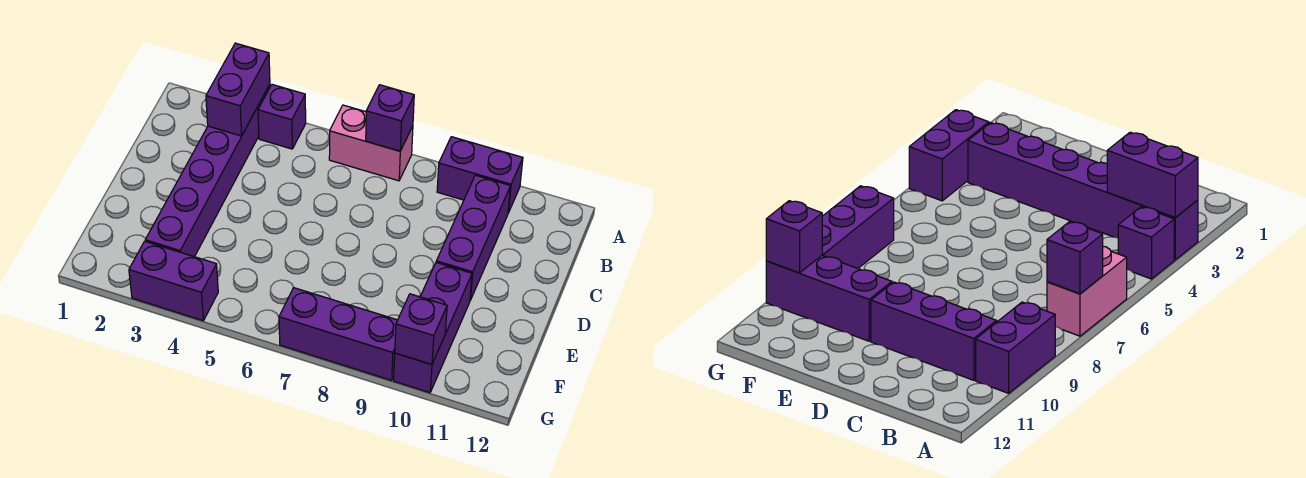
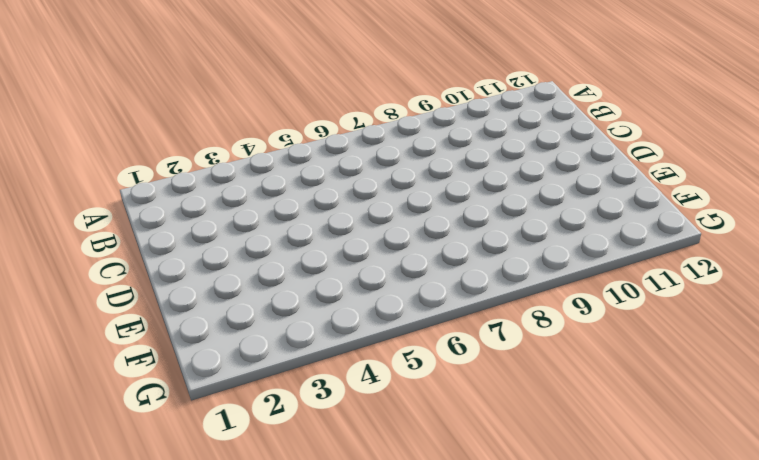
none -> purple brick A3:F3 level 1
none -> purple brick A4 level 1

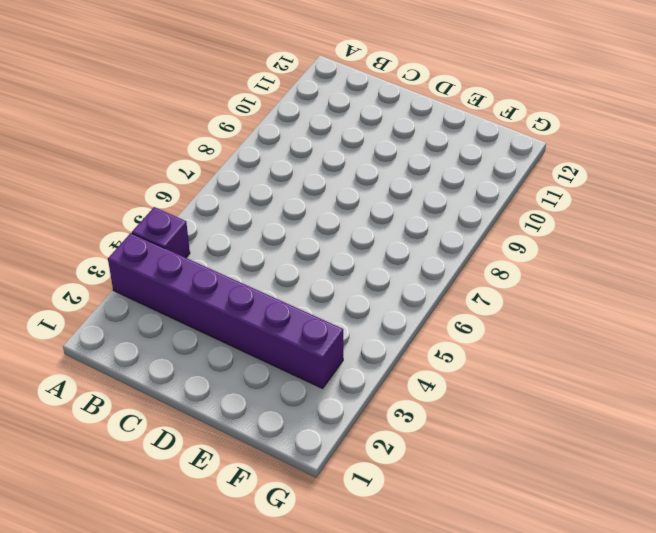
none -> pink brick A6:A7 level 1
none -> purple brick A9:A10 level 1

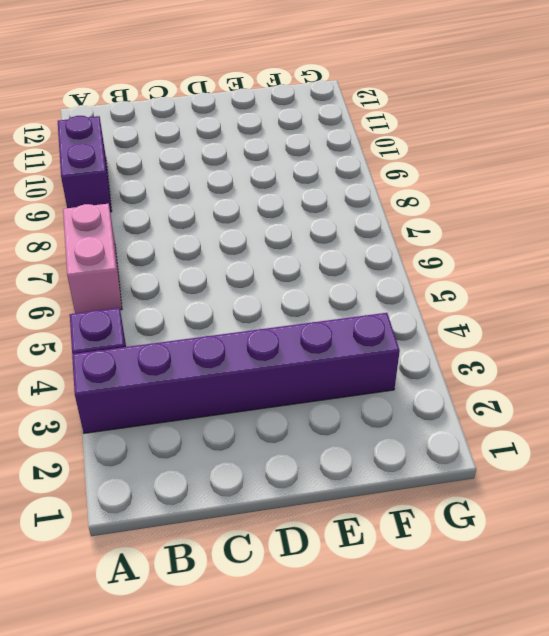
none -> purple brick B10:D10 level 1
none -> purple brick E10:G10 level 1

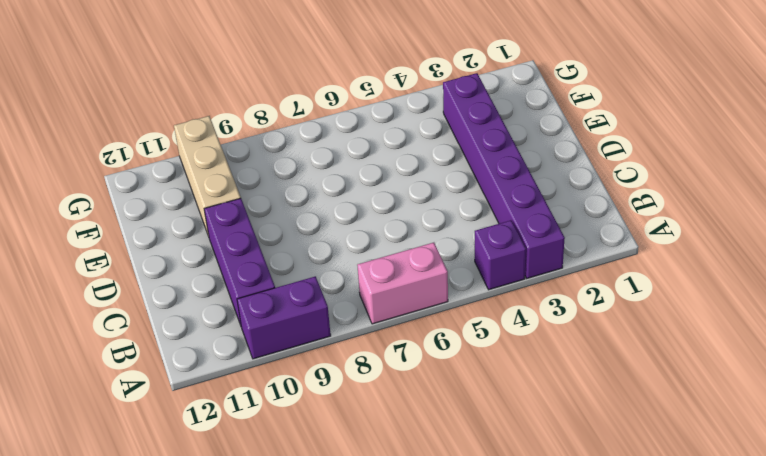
tan brick E10:G10 level 1 -> purple brick E10:G10 level 1
none -> purple brick G3:G4 level 1
none -> purple brick G7:G9 level 1

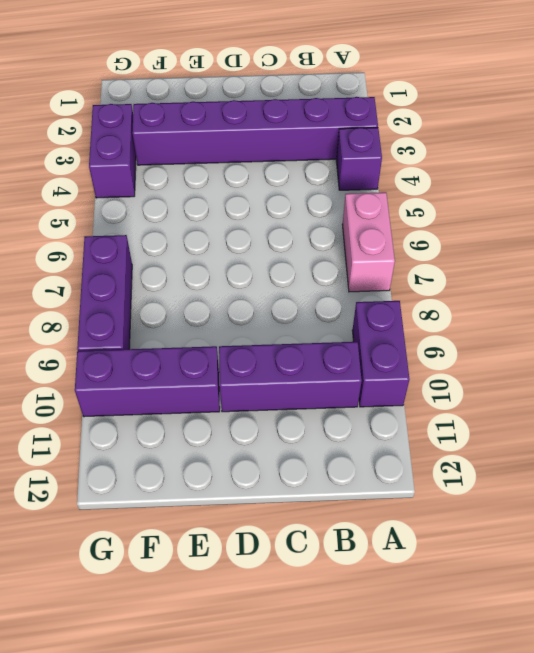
none -> purple brick A3:B3 level 2
none -> purple brick A7 level 2

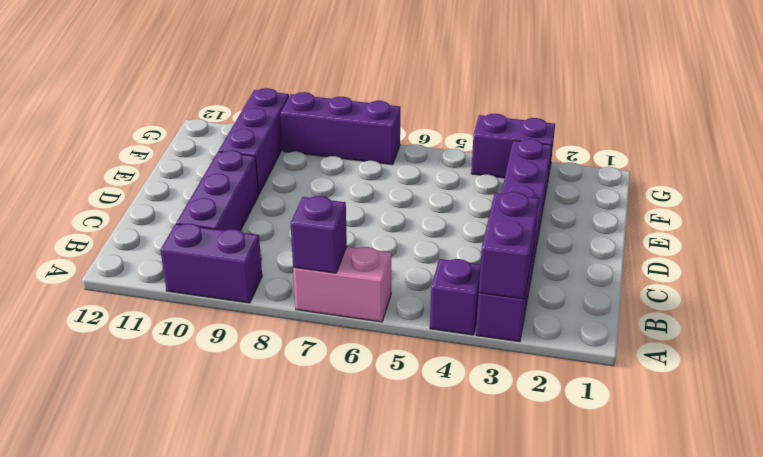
none -> purple brick G10 level 2

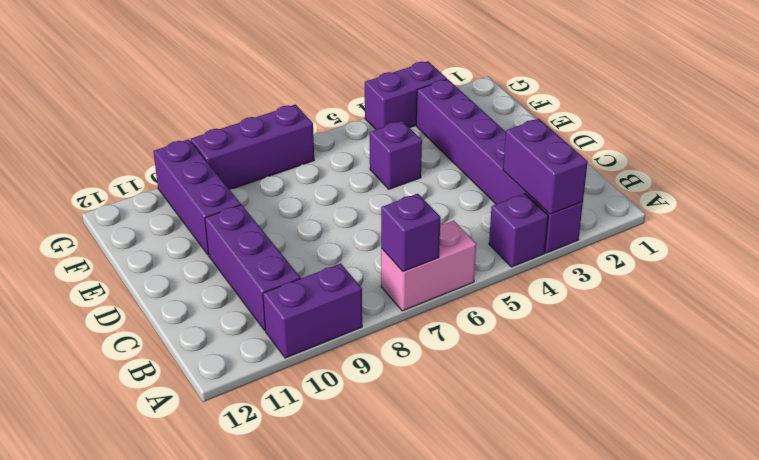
purple brick E5 level 1 -> purple brick G10 level 2

